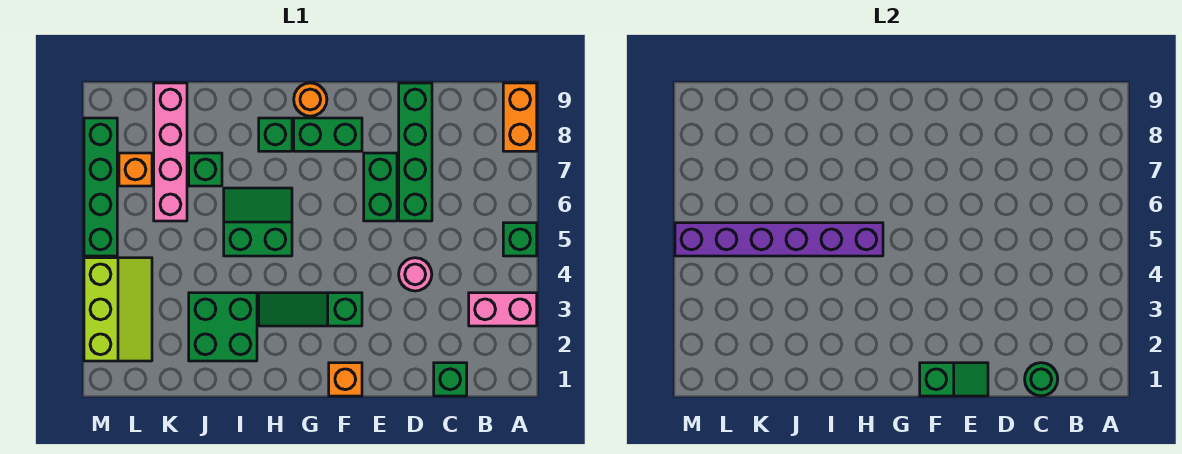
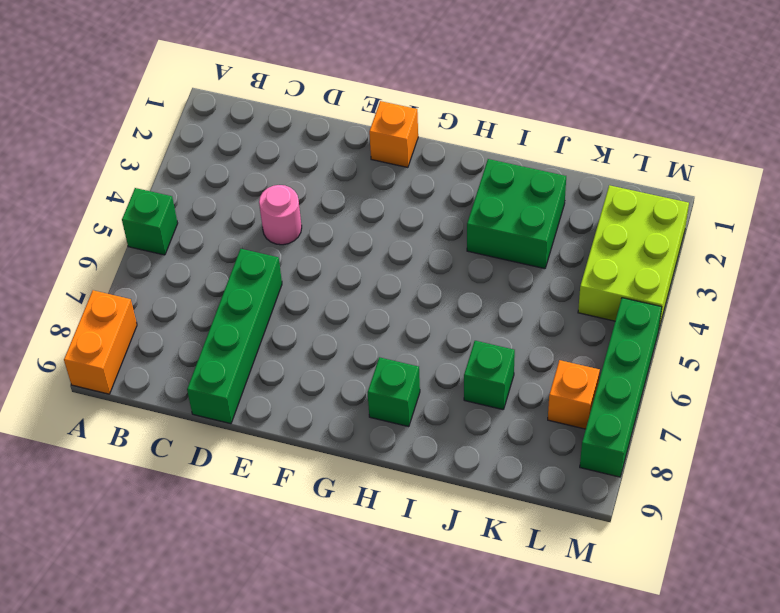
lime brick L2:M4 level 1 -> lime slope L2:M4 level 1 top M
none -> pink brick A3:B3 level 1
none -> green brick C1 level 1
none -> green brick E6:E7 level 1

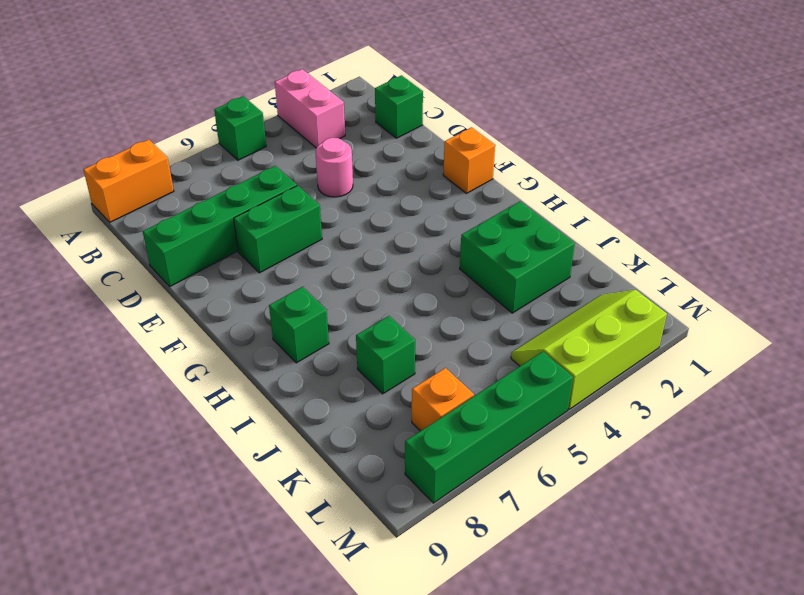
none -> green slope F3:H3 level 1 top F
none -> green brick F8:G8 level 1
none -> orange round brick G9 level 1

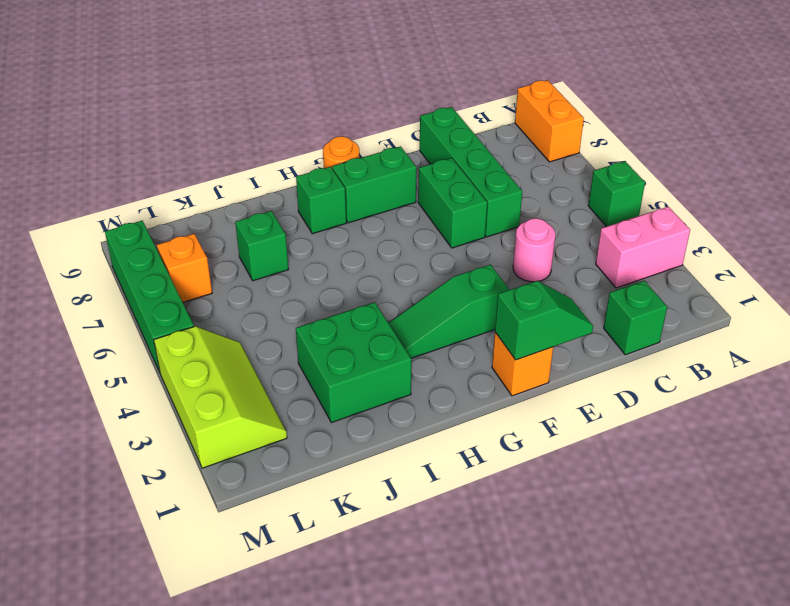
none -> green slope H5:I6 level 1 top 5
none -> pink brick K6:K9 level 1
none -> green round brick C1 level 2

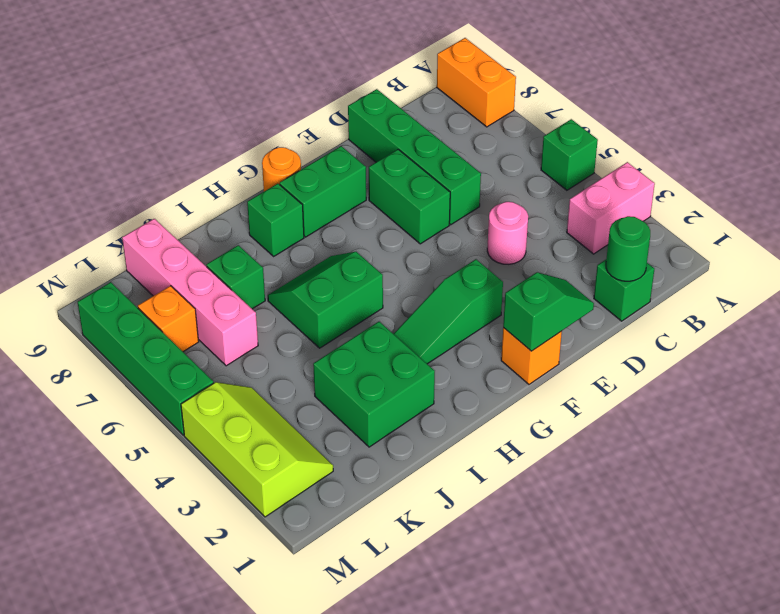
none -> purple brick H5:M5 level 2

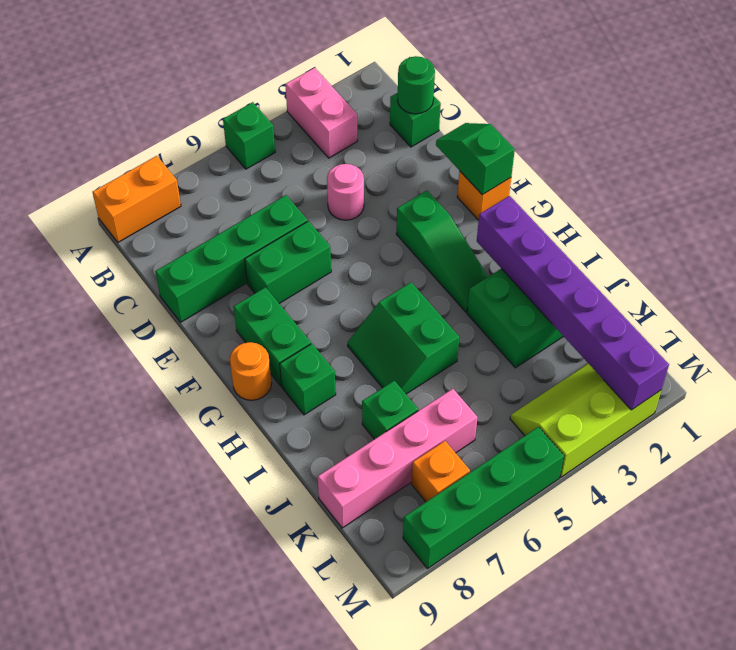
purple brick H2:M2 level 2 -> purple brick H5:M5 level 2

